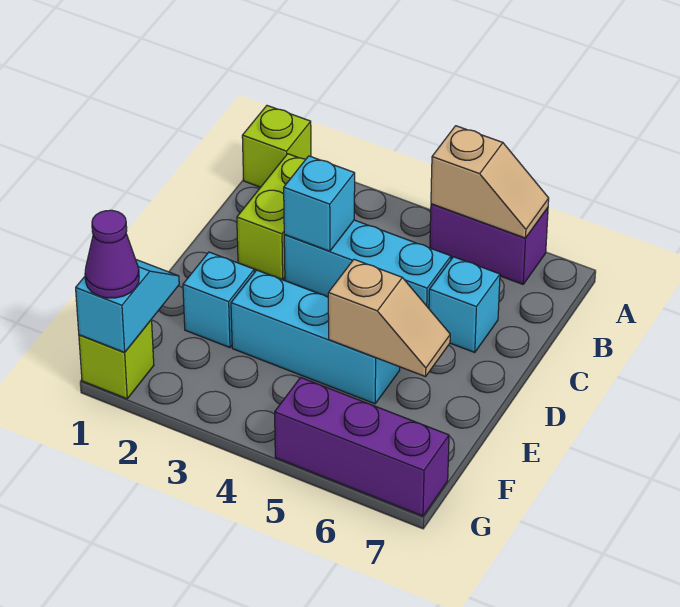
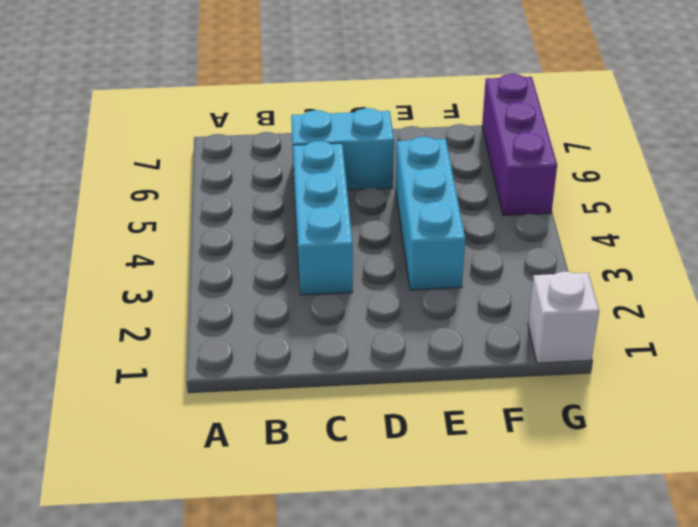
cyan brick C6:D6 level 1 -> cyan brick C6 level 1
white brick G1 level 1 -> lime brick G1 level 1
none -> lime brick A1 level 1
none -> purple brick A5:A6 level 1
none -> lime brick B2:C2 level 1

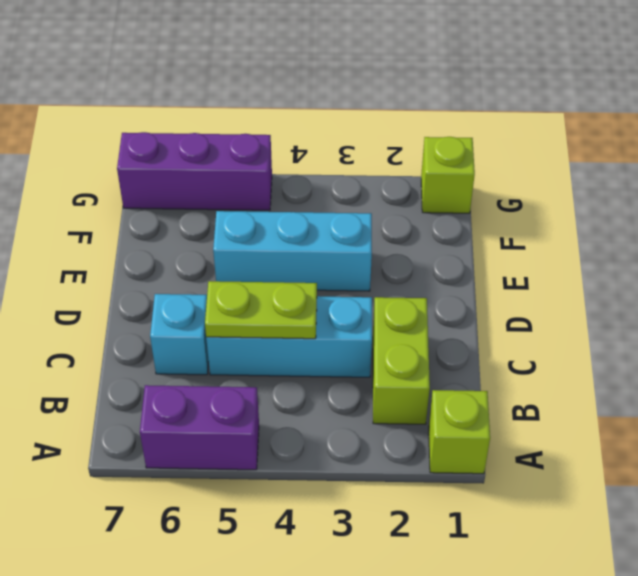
lime plate C4:C5 level 2 -> none
none -> cyan brick E2 level 1
none -> tan slope A5:A6 level 2 top 5
none -> cyan brick C3 level 2

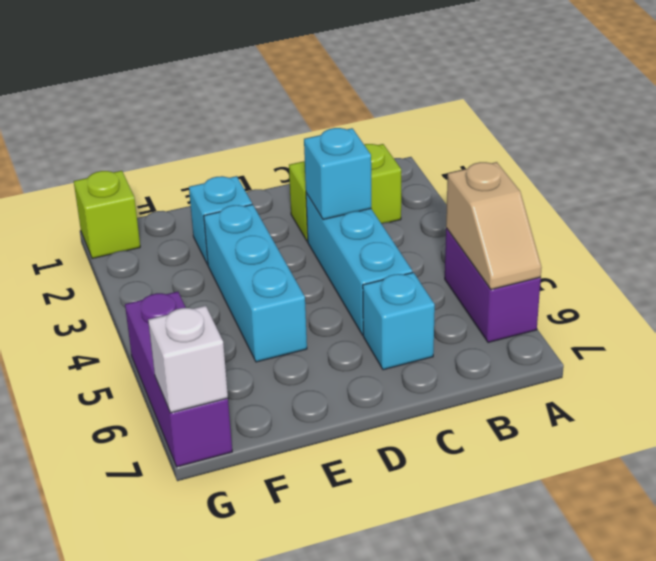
white brick G7 level 2 -> none
none -> lime brick A1 level 1
none -> tan slope E5:E6 level 2 top 5
none -> cyan slope F1:G1 level 2 top G

